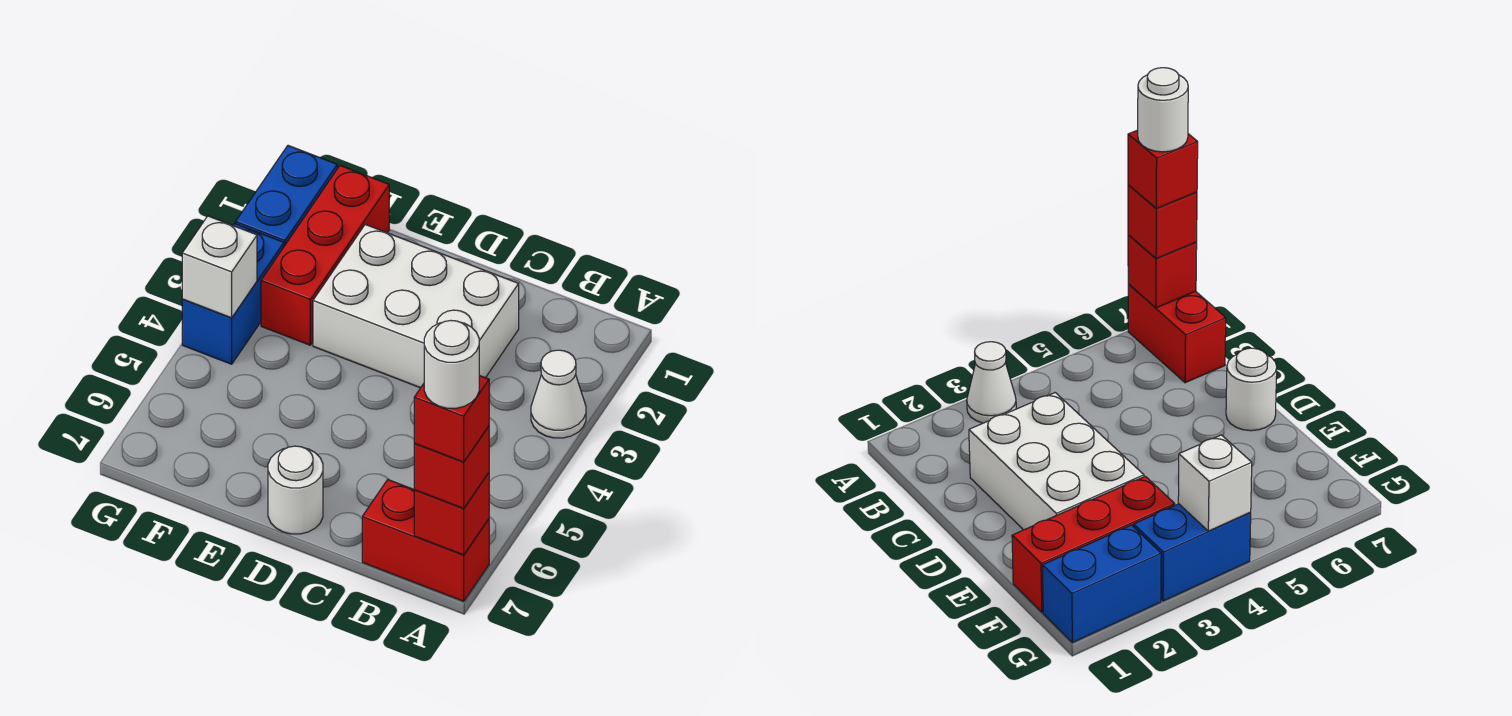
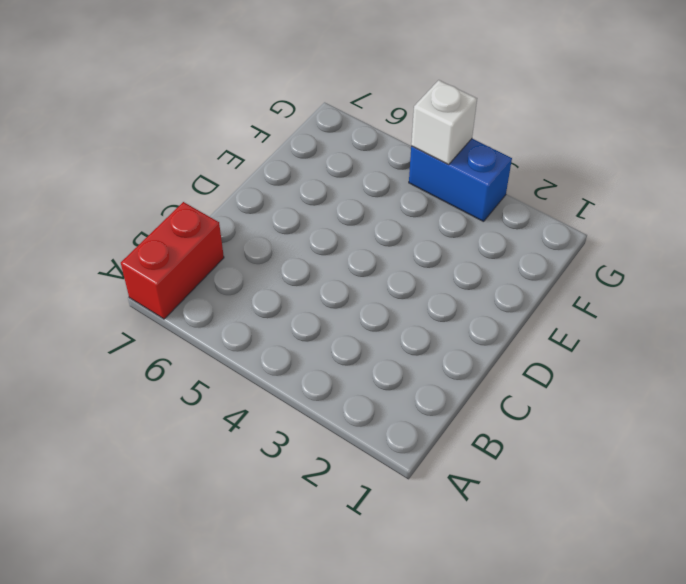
none -> white cone A3 level 1
none -> white brick C2:E3 level 1
none -> white round brick D7 level 1

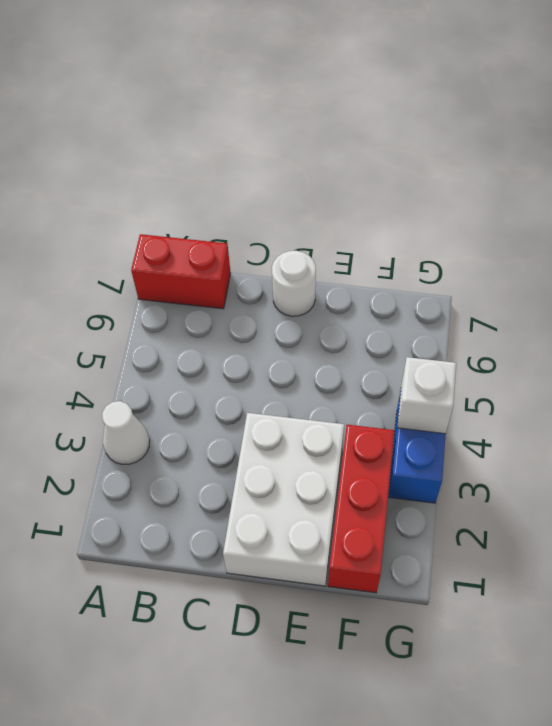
white brick D1:E3 level 1 -> white brick C2:E3 level 1
none -> blue brick G1:G2 level 1
none -> red brick A7 level 2
none -> red brick A7 level 3

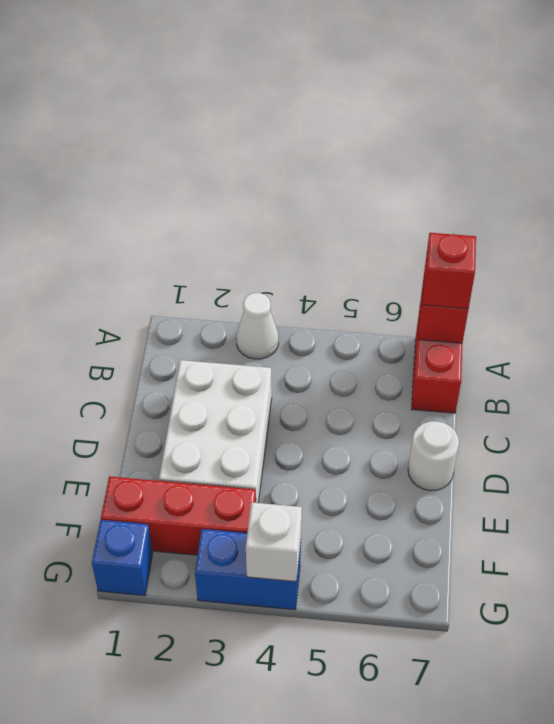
blue brick G1 level 1 -> blue brick G1:G2 level 1
none -> red brick A7 level 4
none -> white round brick A7 level 5

